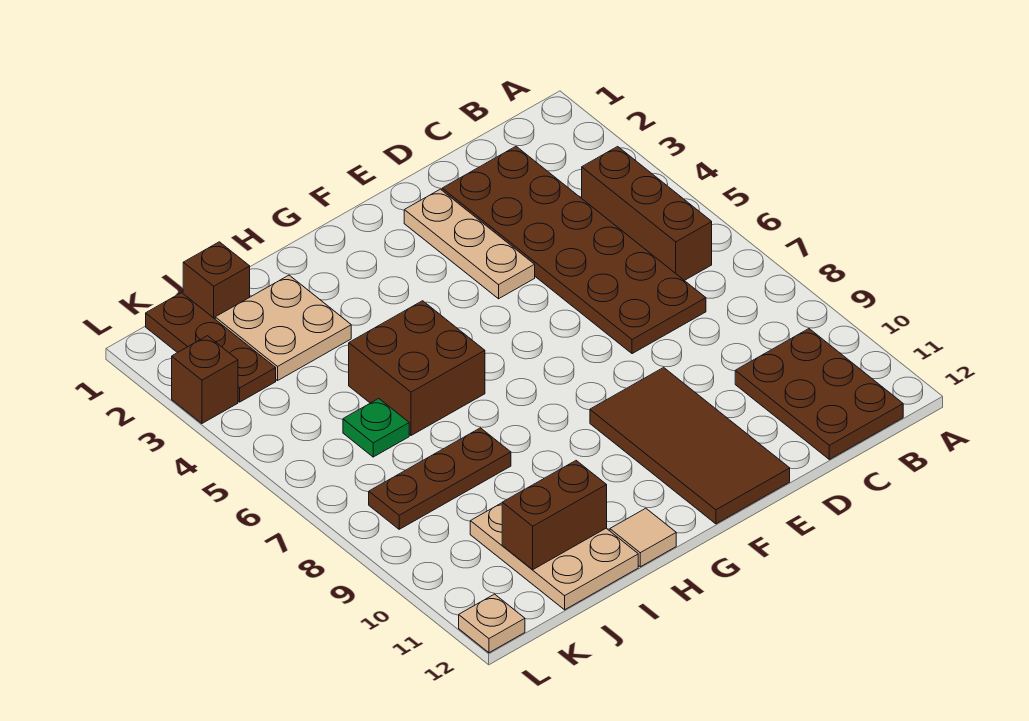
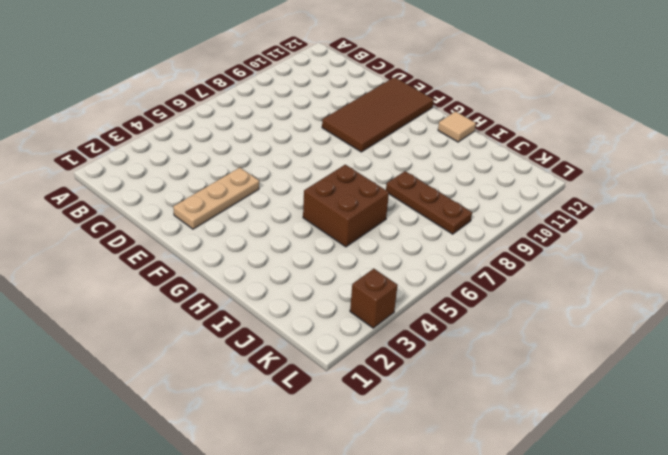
none -> brown brick B4:B6 level 1
none -> brown plate B10:C12 level 1
none -> brown plate C2:D7 level 1

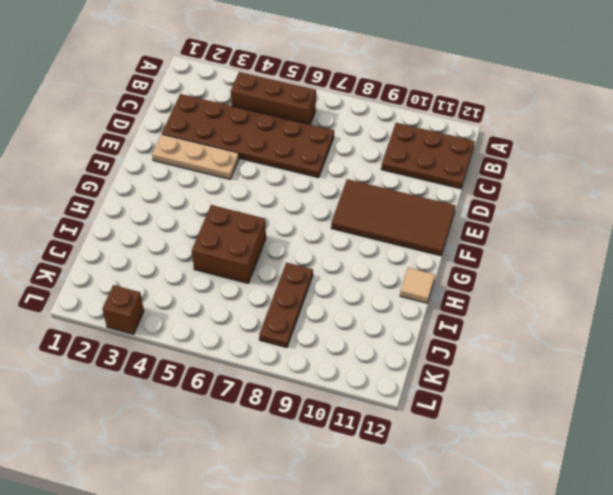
none -> tan plate I2:J3 level 1
none -> tan plate I10:J12 level 1
none -> brown brick J1 level 1

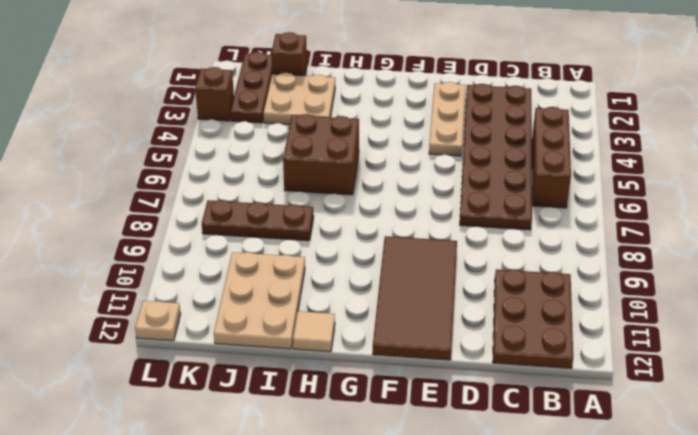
none -> green plate J6 level 1
none -> brown brick I11:J11 level 2

